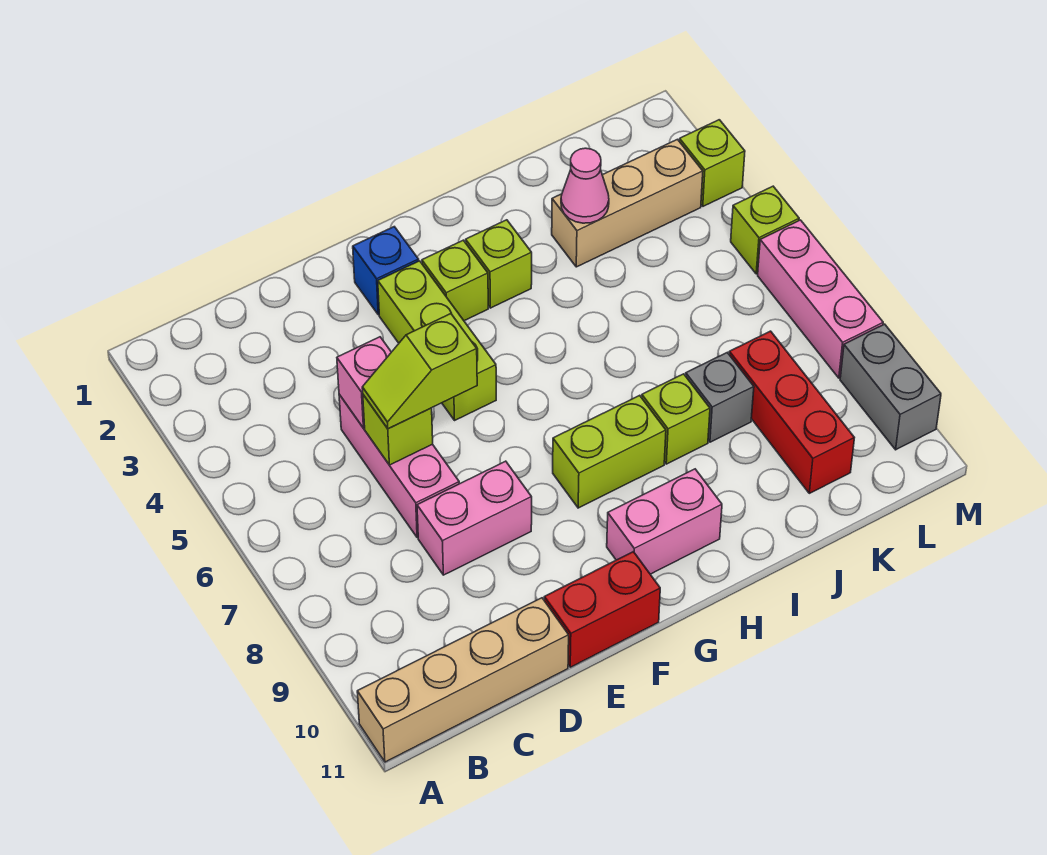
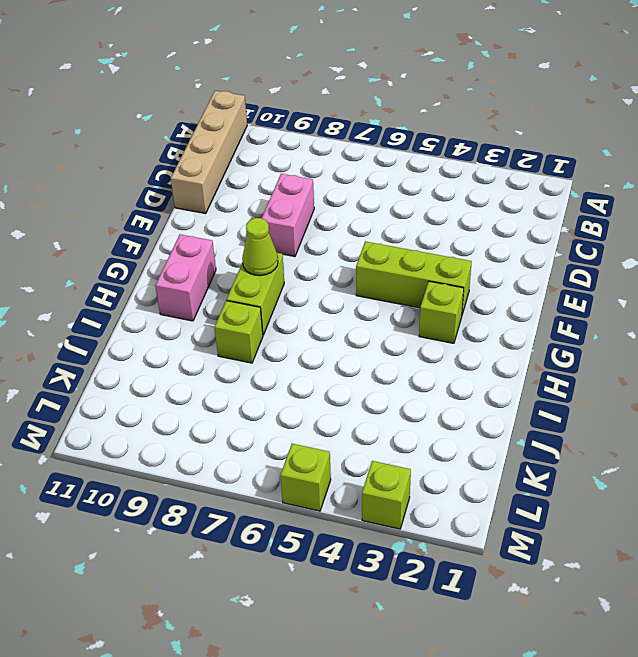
lime cone G8 level 2 -> none
none -> pink brick D5:D7 level 1
none -> red brick E11:F11 level 1
none -> blue brick F2 level 1

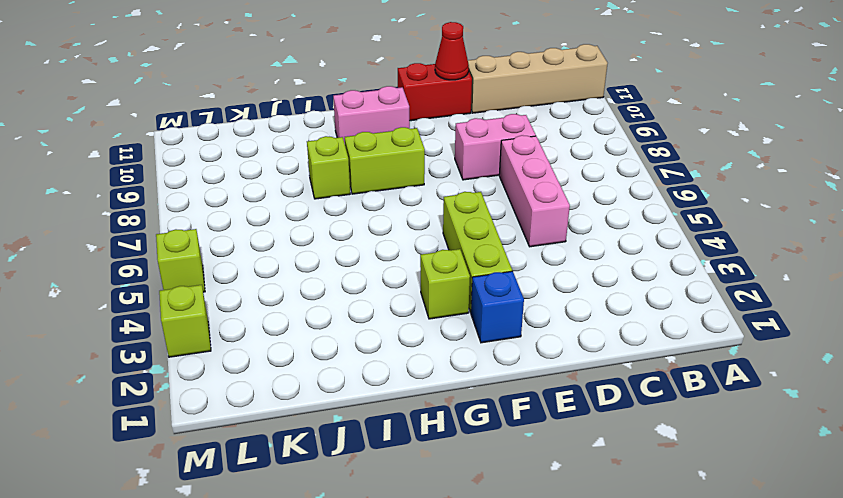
red cone E11 level 2 -> none
none -> lime brick H3 level 1
none -> tan brick J3:L3 level 1
none -> grey brick J8 level 1

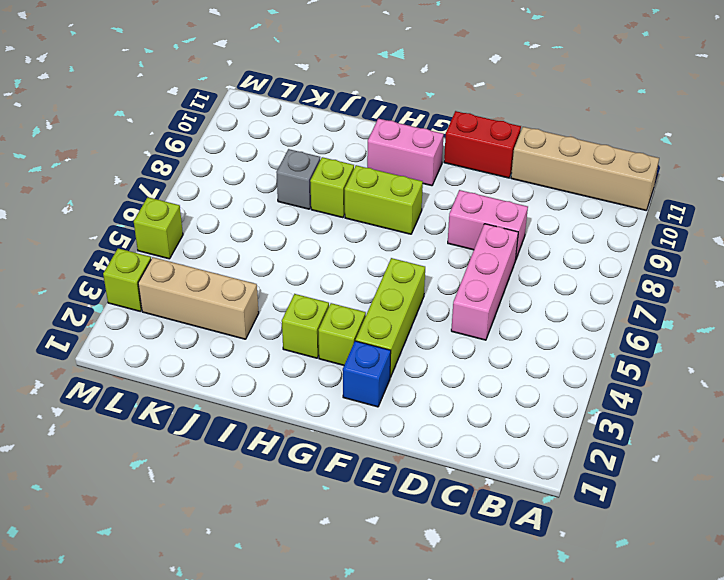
none -> red brick K8:K10 level 1
none -> pink brick M6:M8 level 1
none -> grey brick M9:M10 level 1

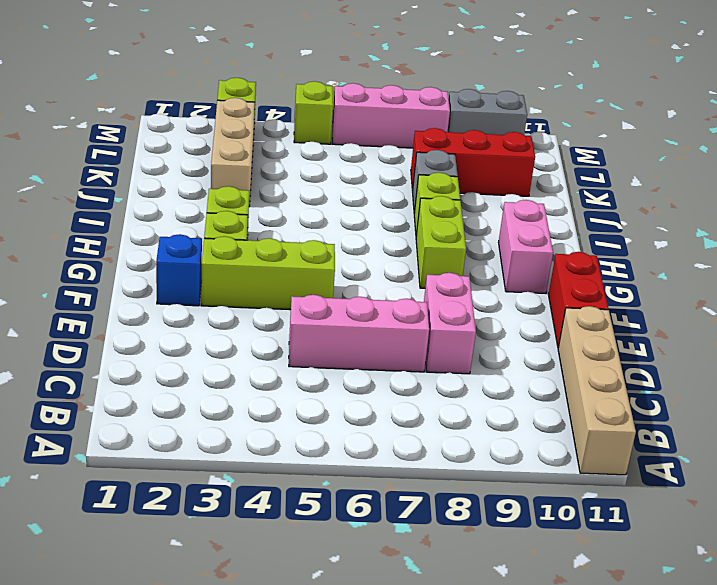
none -> pink brick D5 level 2
none -> lime brick D6 level 2
none -> pink cone J3 level 2

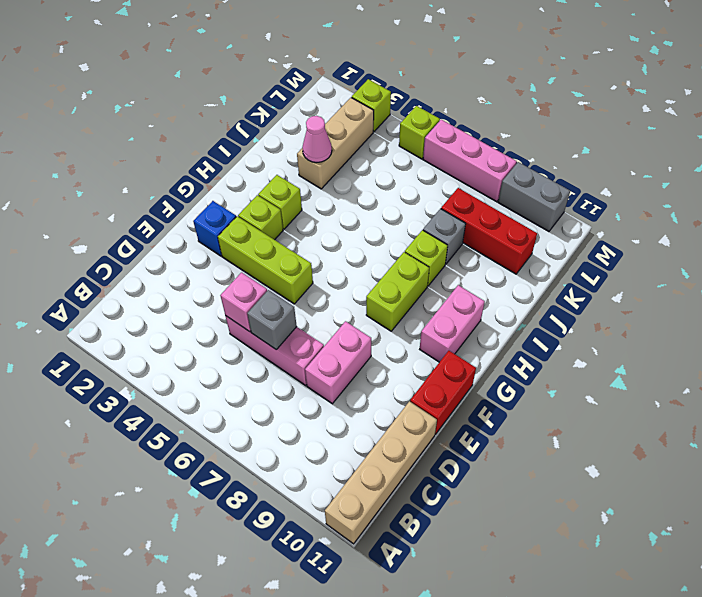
grey brick D6 level 2 -> lime brick D6 level 2
none -> lime slope D6:E6 level 3 top E

